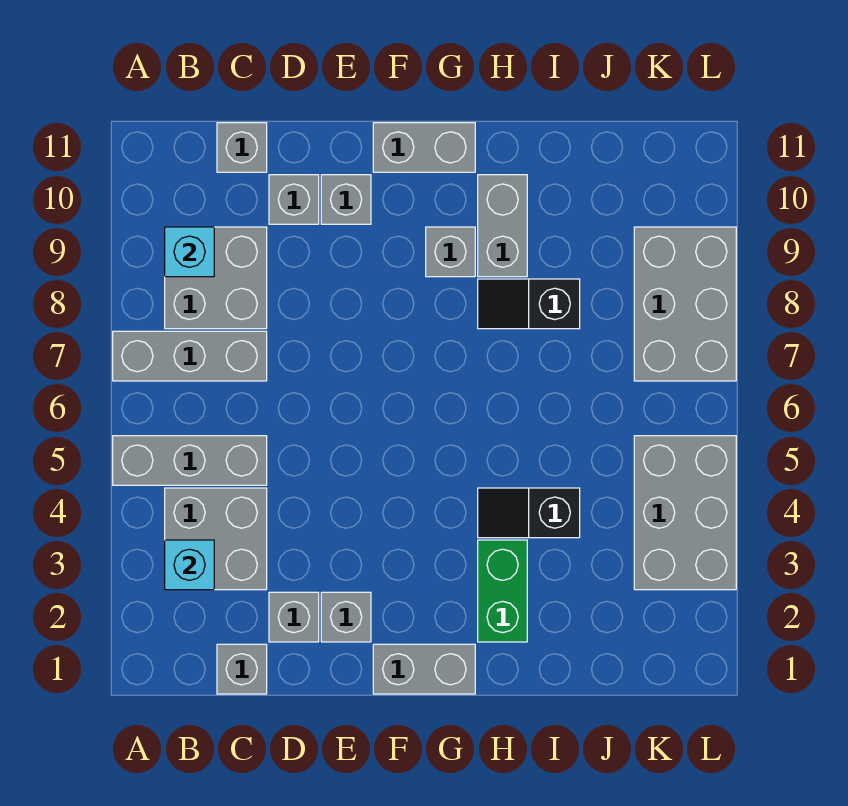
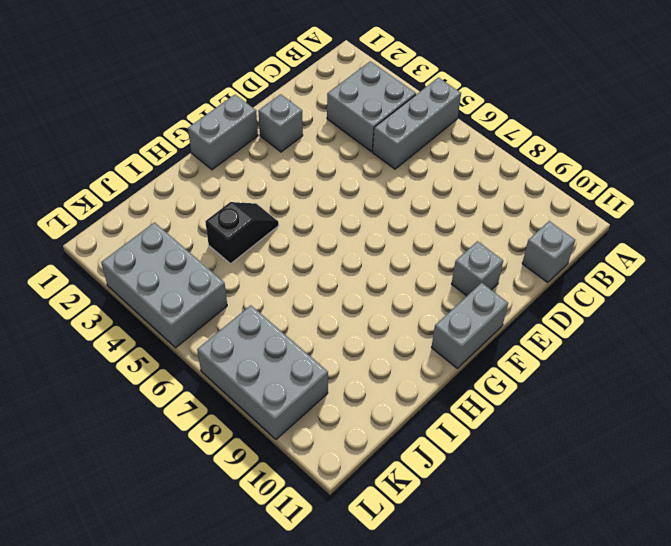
none -> grey brick A7:C7 level 1
none -> grey brick B8:C9 level 1
none -> grey brick C1 level 1

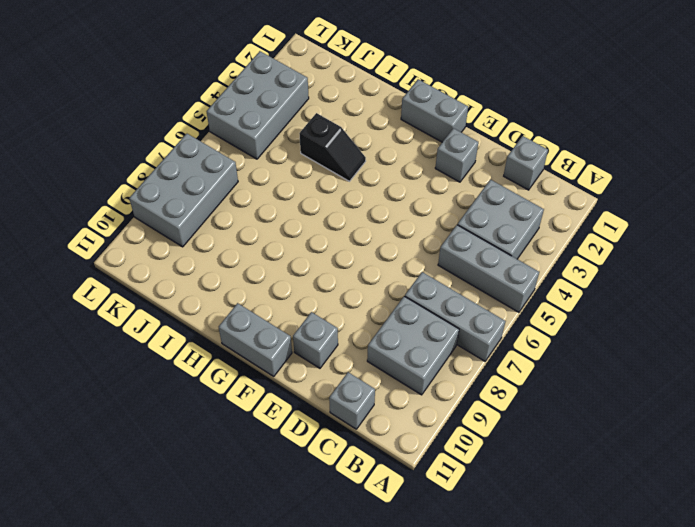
none -> grey brick D2 level 1
none -> grey brick D10 level 1
none -> grey brick G9 level 1

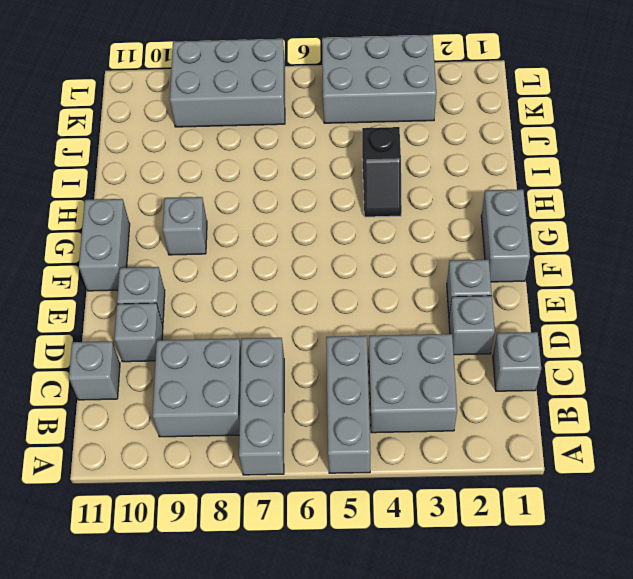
none -> green brick H2:H3 level 1
none -> black slope H8:I8 level 1 top I
none -> grey brick H9:H10 level 1

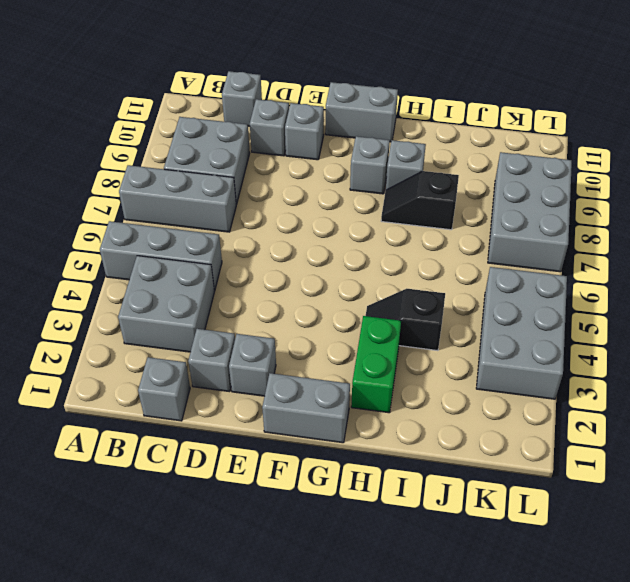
grey brick H9 level 1 -> grey brick H9:H10 level 1
none -> cyan brick B3 level 2
none -> cyan brick B9 level 2

